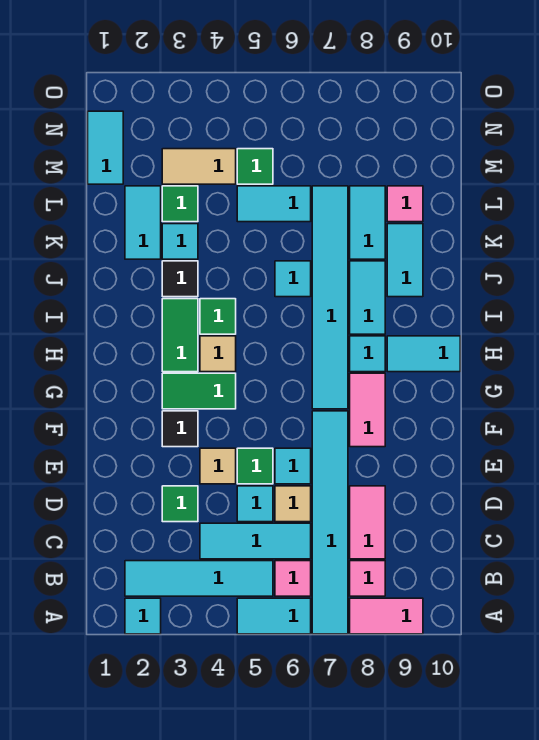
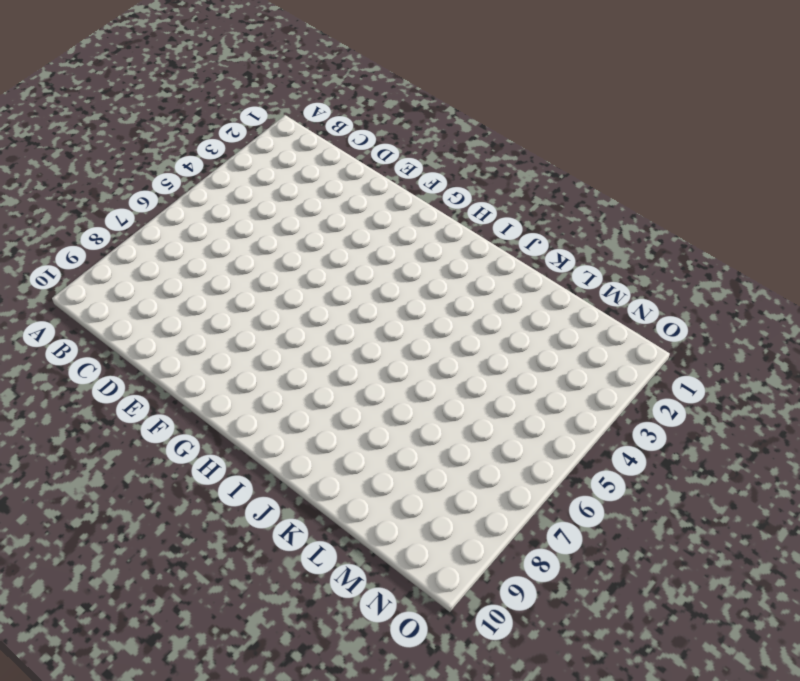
none -> cyan tile A2 level 1
none -> cyan tile A5:A6 level 1
none -> cyan tile A7:F7 level 1
none -> pink tile A8:A9 level 1

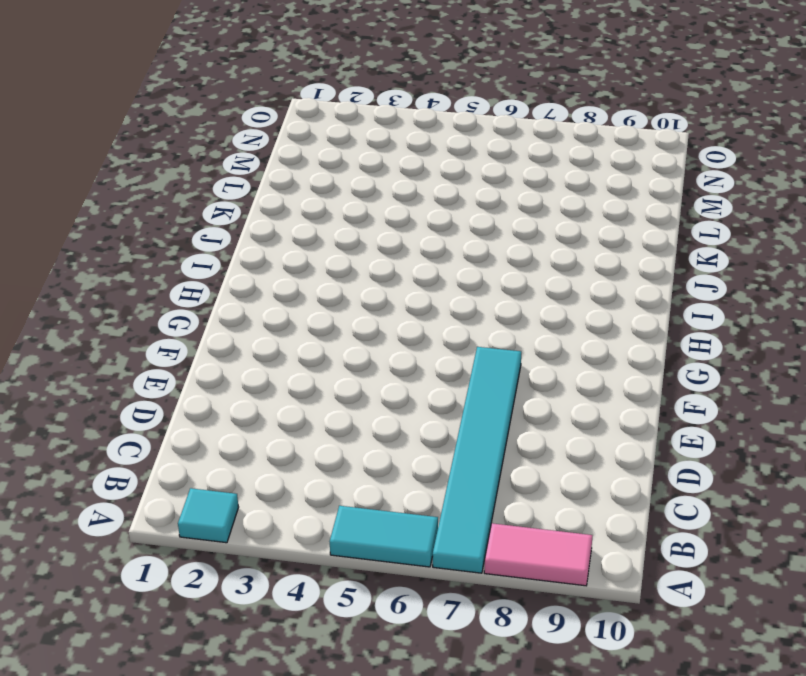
none -> cyan tile B2:B5 level 1
none -> pink tile B6 level 1
none -> pink tile B8 level 1
none -> cyan tile C4:C6 level 1

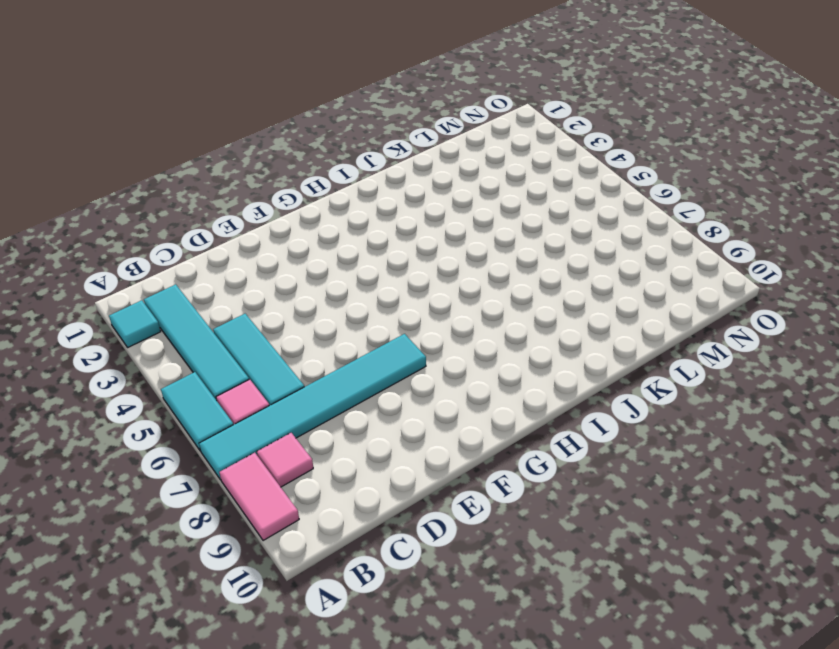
none -> pink tile C8:D8 level 1
none -> green tile D3 level 1
none -> cyan tile D5 level 1
none -> tan tile D6 level 1

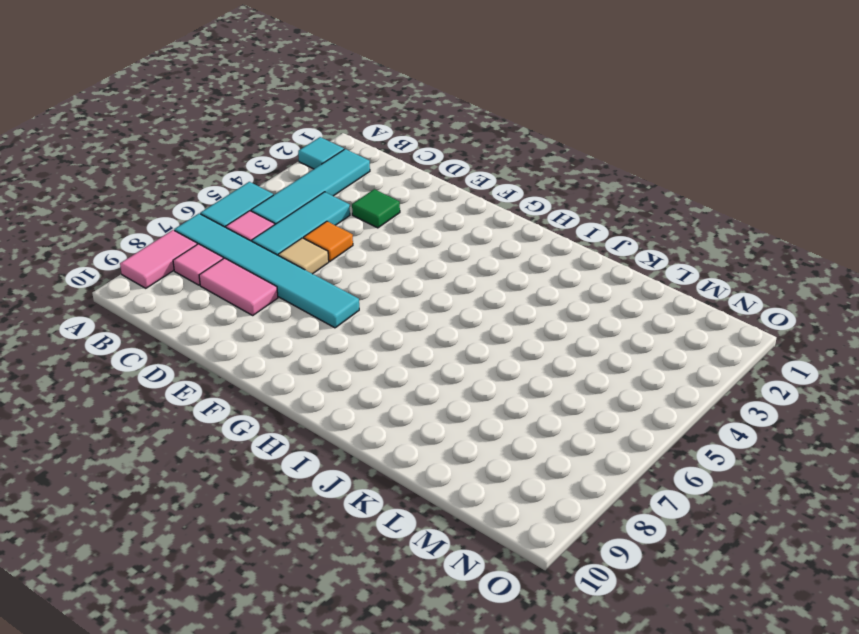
orange tile D5 level 1 -> cyan tile D5 level 1
none -> tan tile E4 level 1
none -> green tile E5 level 1
none -> cyan tile E6 level 1
none -> black tile F3 level 1

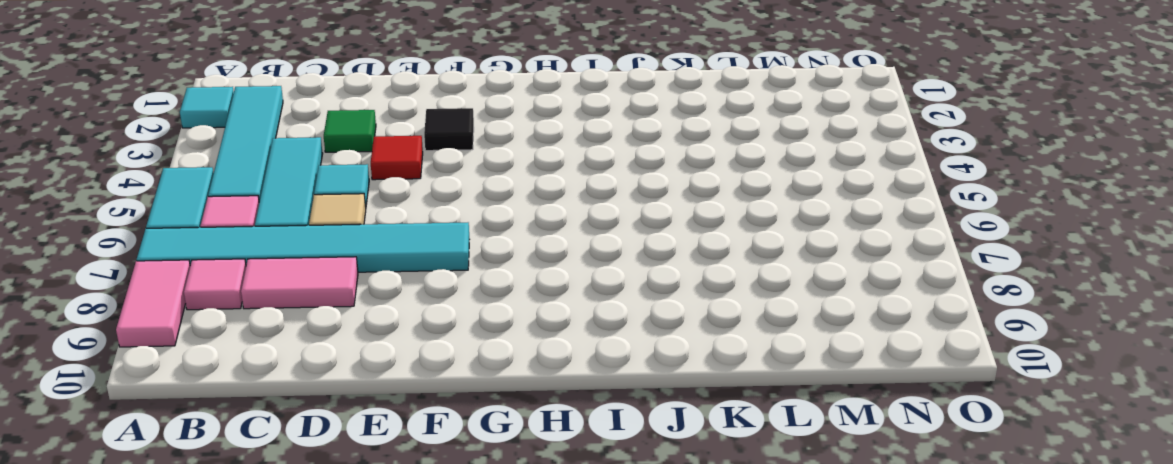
red tile E4 level 1 -> tan tile E4 level 1
none -> green tile E5 level 1
none -> cyan tile E6 level 1
none -> pink tile F8:G8 level 1
none -> green tile G3:G4 level 1

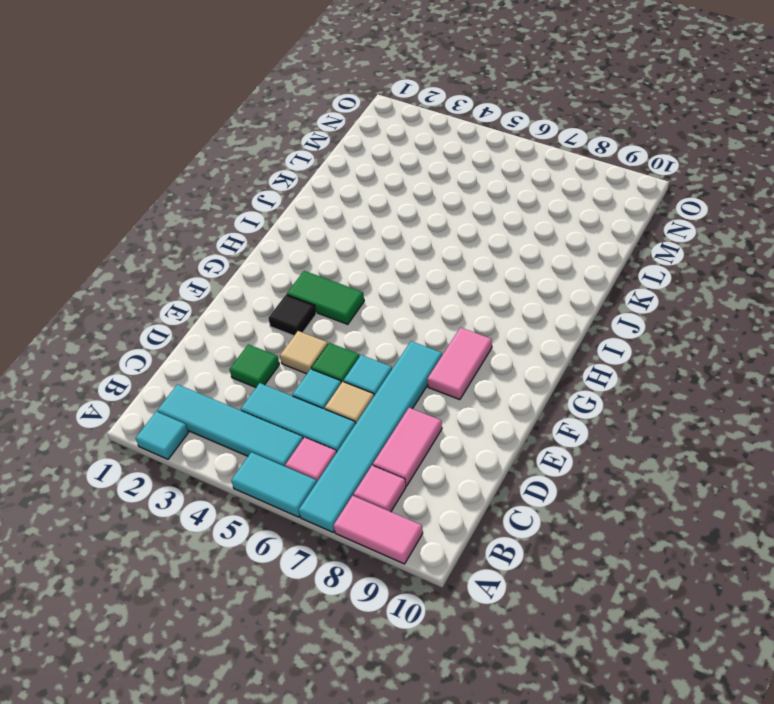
none -> cyan tile G7:L7 level 1
none -> green tile H3:I3 level 1
none -> tan tile H4 level 1
none -> cyan tile H8 level 1

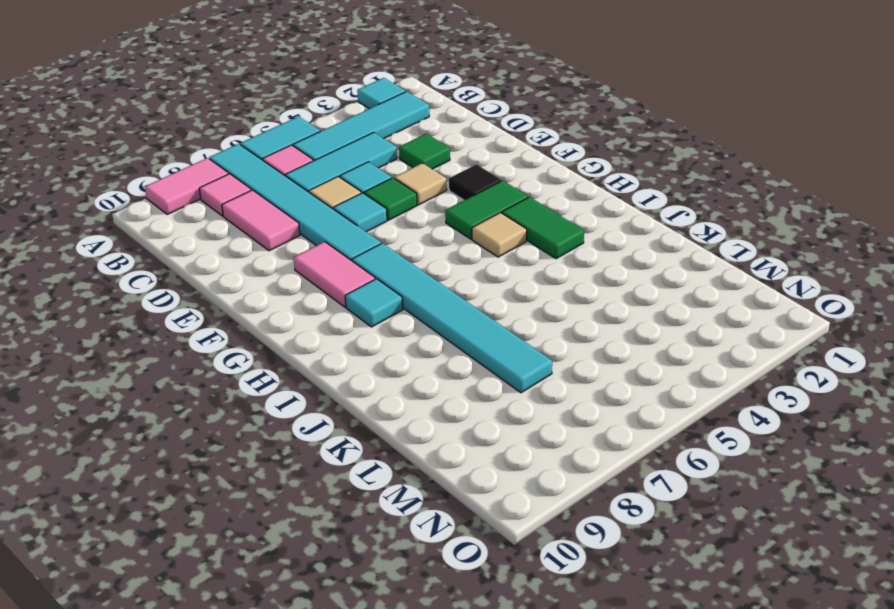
none -> cyan tile H9:H10 level 1
none -> green tile I4 level 1
none -> cyan tile I8:J8 level 1
none -> black tile J3 level 1

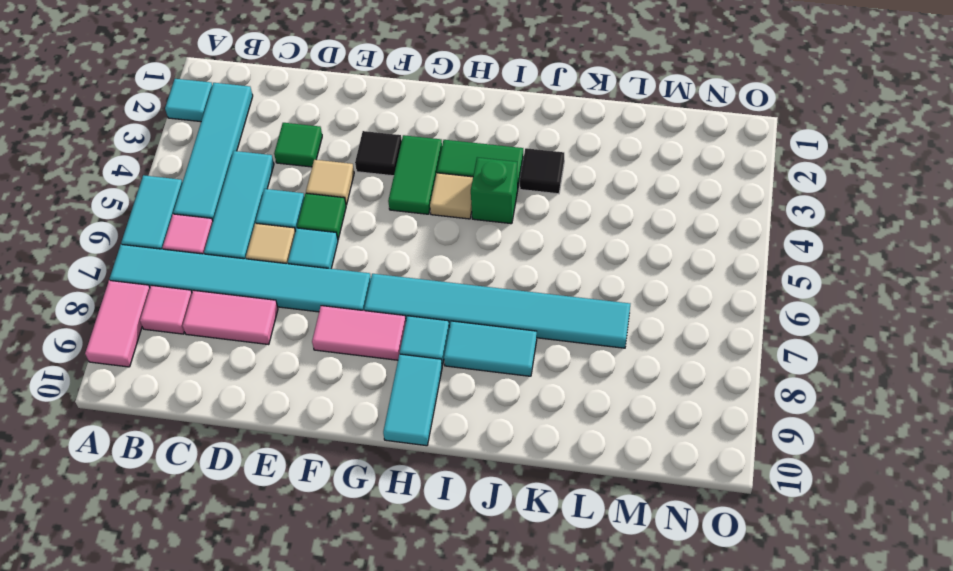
green brick I4 level 1 -> green tile I4 level 1
none -> cyan tile J6 level 1
none -> cyan tile J9:K9 level 1
none -> cyan tile K2:L2 level 1
none -> cyan tile K3 level 1

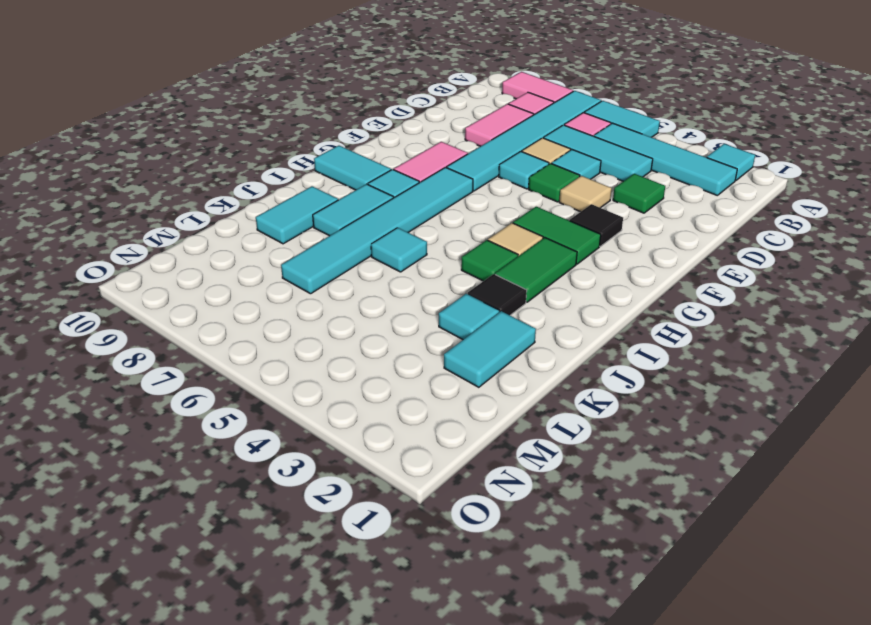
none -> cyan tile K8:L8 level 1
none -> green tile L3 level 1
none -> cyan tile L5:L6 level 1
none -> pink tile L9 level 1

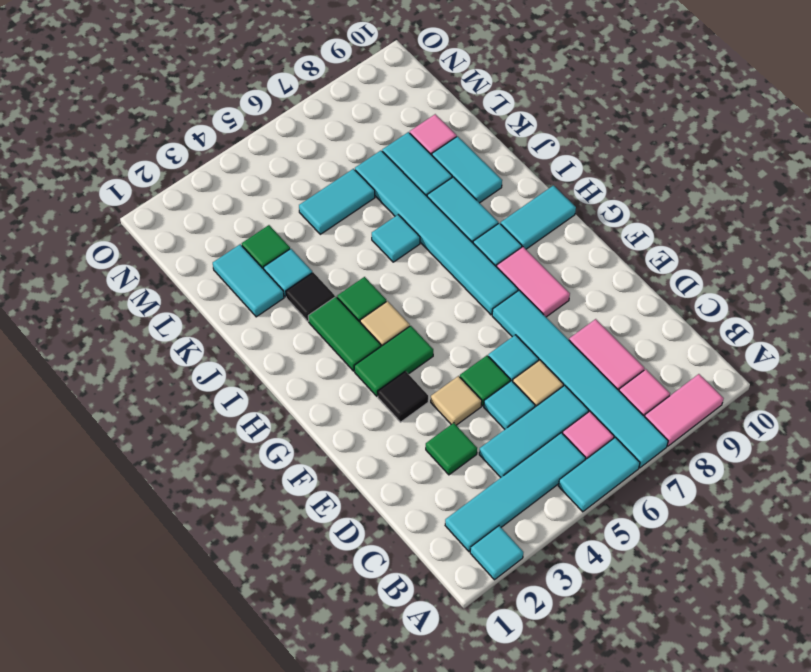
none -> cyan tile M1:N1 level 1
none -> tan tile M3:M4 level 1
none -> green tile M5 level 1

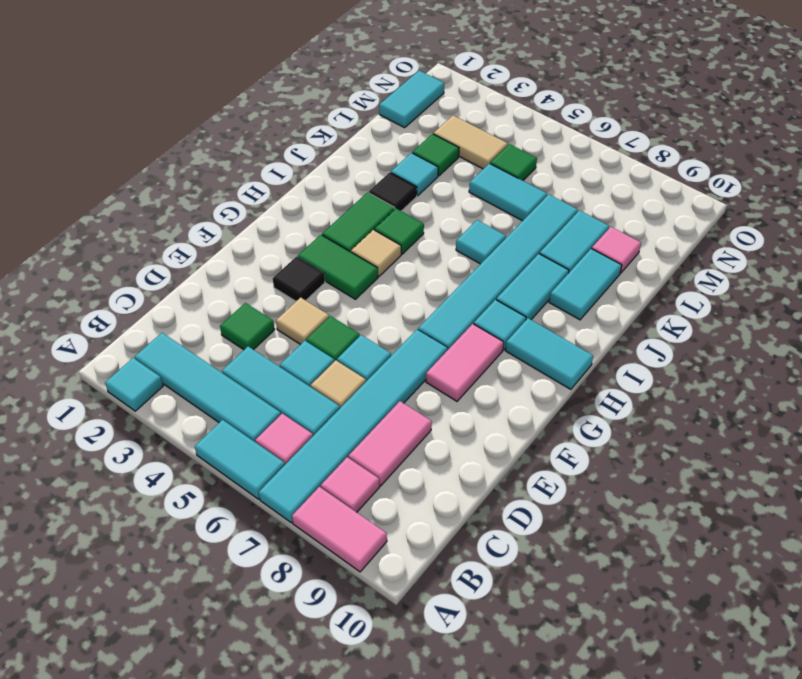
none -> cyan tile K2:L2 level 1

